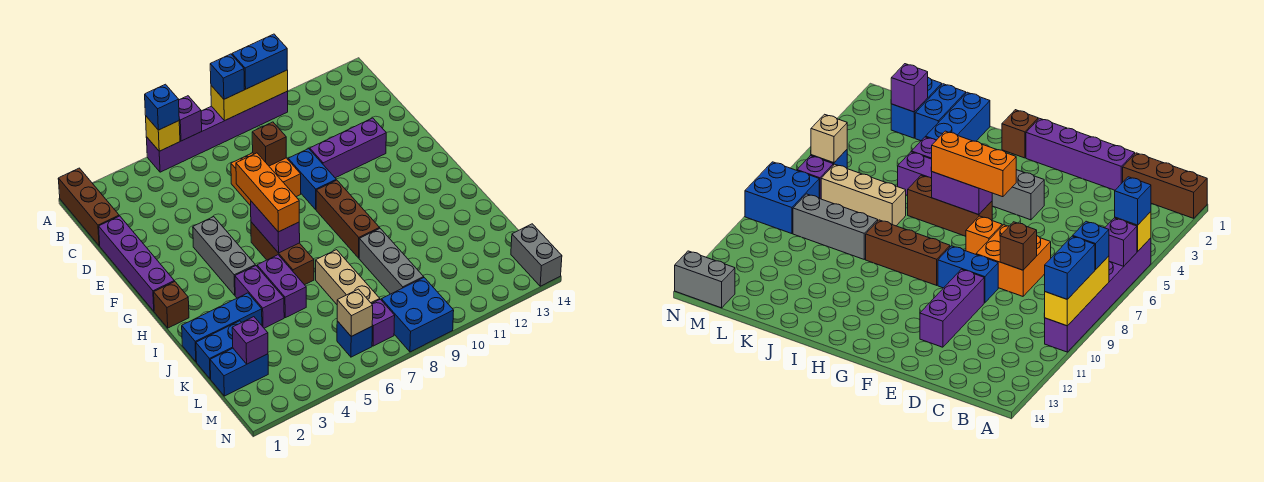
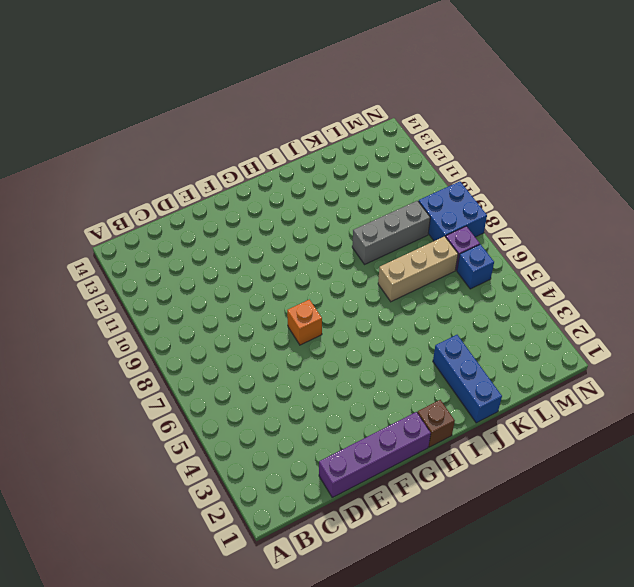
none -> brown brick A1:C1 level 1
none -> purple brick A5:A10 level 1
none -> orange brick D7:E8 level 1
none -> blue brick E9:F9 level 1

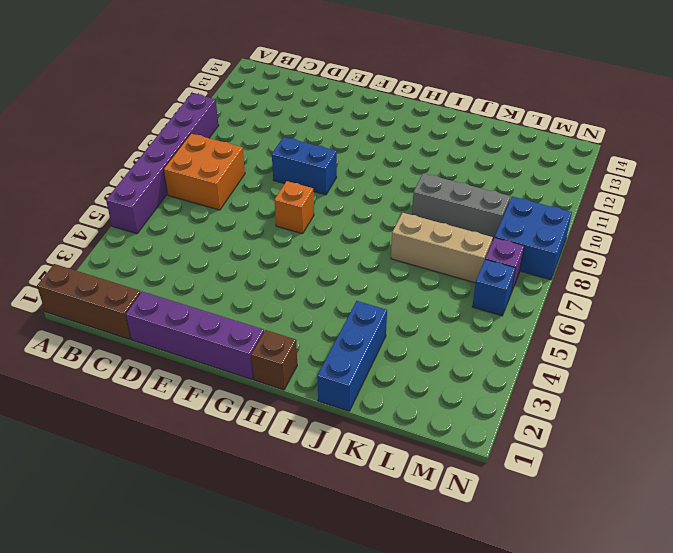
orange brick B7:C8 level 1 -> orange brick D7:E8 level 1
none -> purple brick E10:E12 level 1
none -> grey brick F4:H4 level 1
none -> brown brick G6:I6 level 1
none -> brown brick G9:I9 level 1

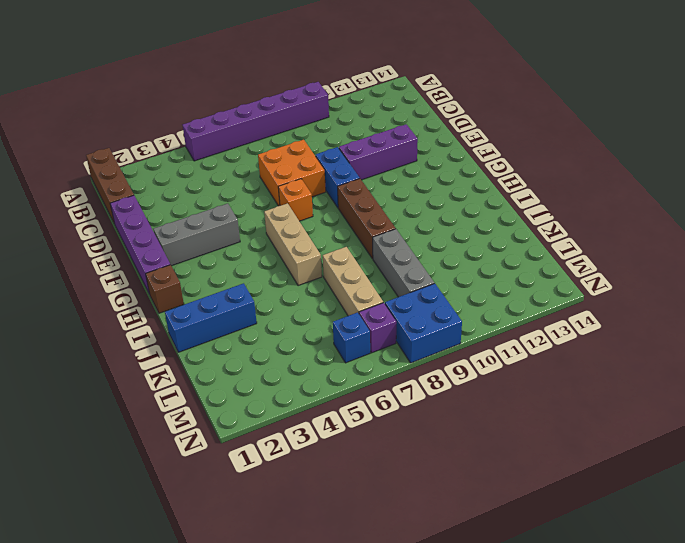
grey brick F2:F4 level 1 -> grey brick F4:H4 level 1
tan brick G6:I6 level 1 -> brown brick G6:I6 level 1
none -> purple brick I4:J4 level 1
none -> purple brick I5:J5 level 1
none -> blue brick K1:K2 level 1
none -> blue brick L1:L2 level 1

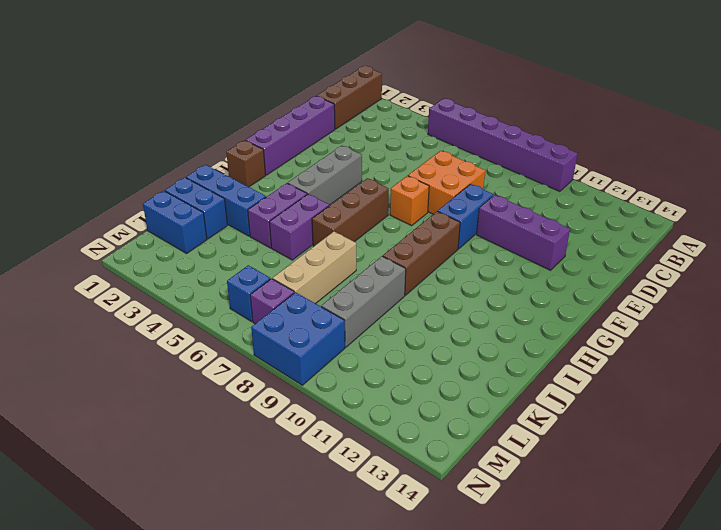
none -> grey brick M14:N14 level 1
none -> yellow brick A5 level 2
none -> purple brick A6 level 2
none -> yellow brick A8:A10 level 2

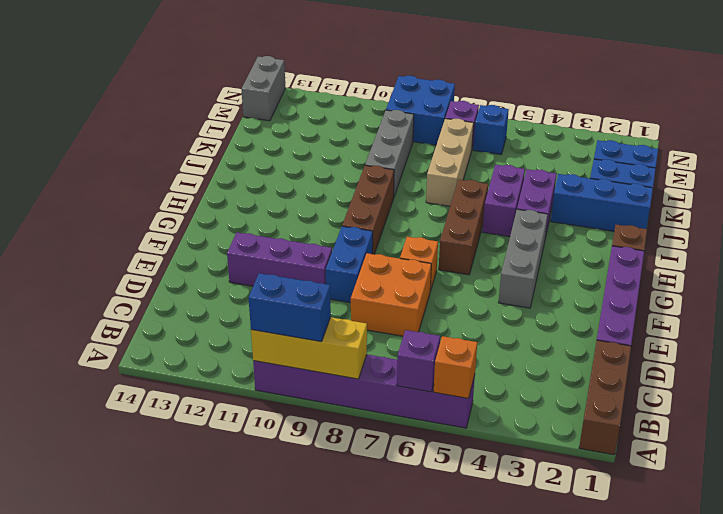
orange brick A5 level 2 -> yellow brick A5 level 2
none -> brown brick D8 level 2
none -> purple brick G6:H6 level 2
none -> purple brick L2 level 2
none -> tan brick M6 level 2

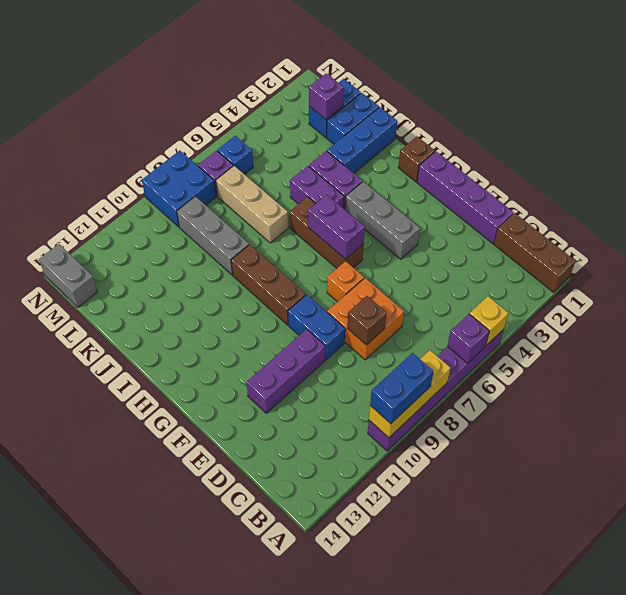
none -> tan brick M6 level 2
none -> blue brick A5 level 3
none -> blue brick A8 level 3
none -> orange brick F6:H6 level 3

